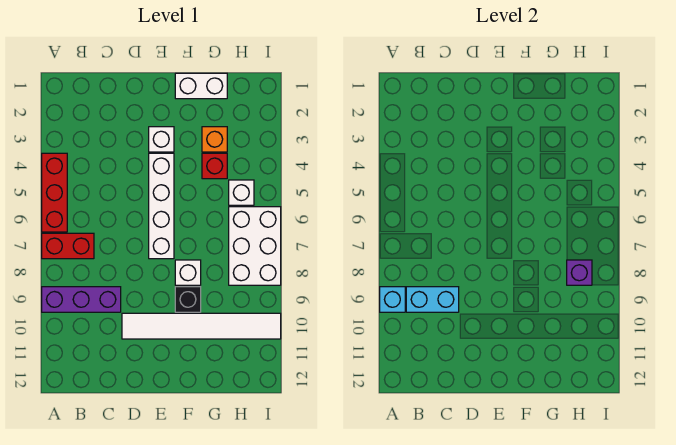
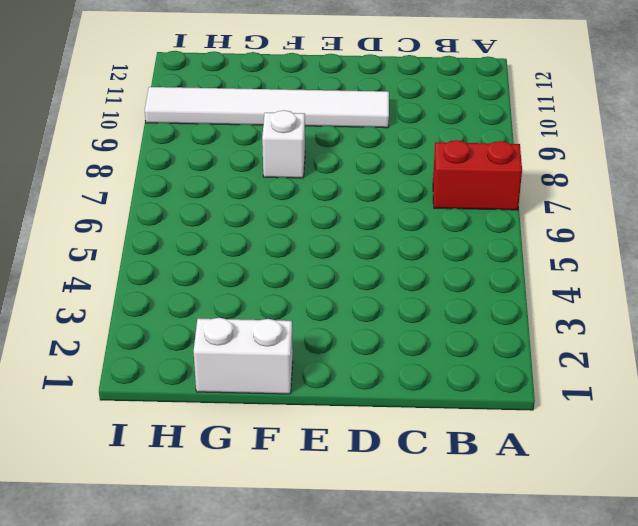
none -> red brick A4:A6 level 1
none -> purple brick A9:C9 level 1
none -> white brick E3 level 1

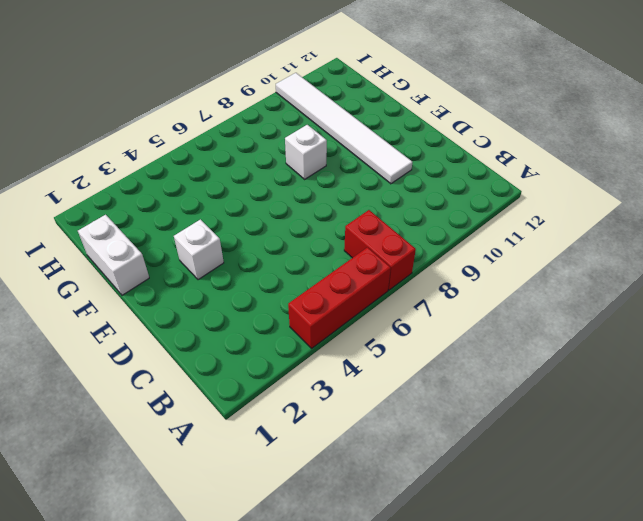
none -> purple brick A9:C9 level 1
none -> white brick E4:E7 level 1
none -> black brick F9 level 1

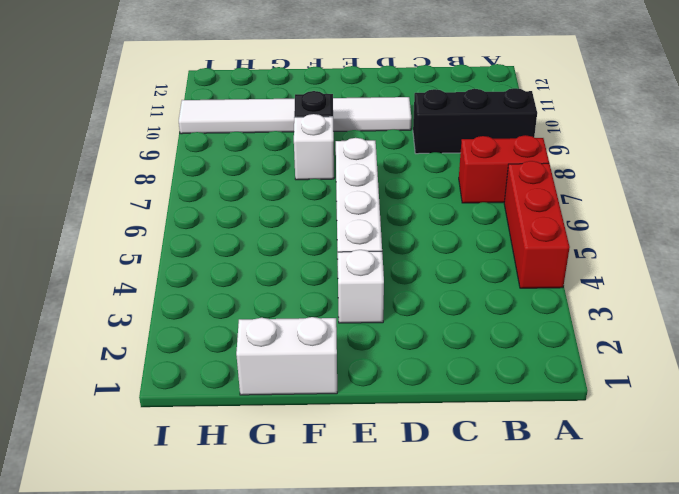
black brick A9:C9 level 1 -> purple brick A9:C9 level 1
none -> orange brick G3 level 1
none -> red brick G4 level 1
none -> white brick H5 level 1

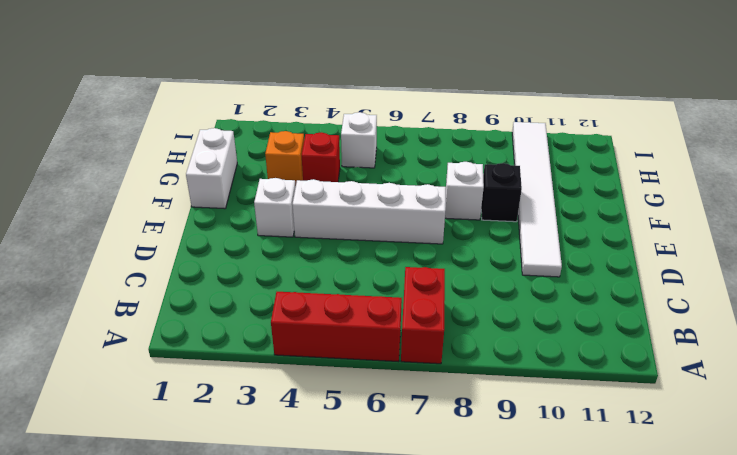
none -> purple brick A9:C9 level 1
none -> white brick H6:I8 level 1
none -> cyan brick A9 level 2

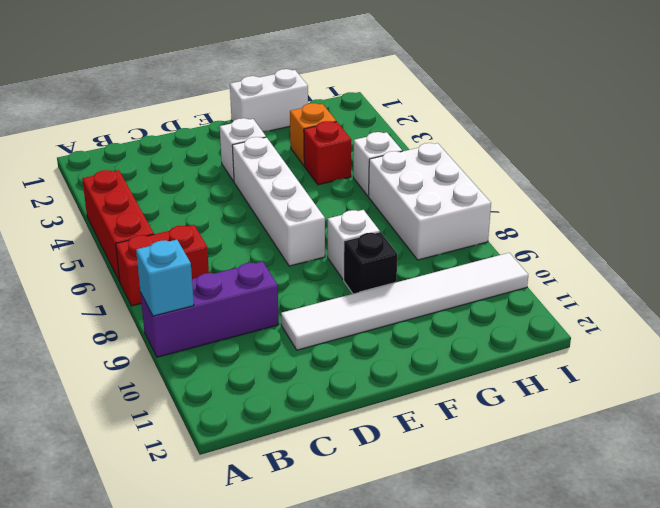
none -> cyan brick B9:C9 level 2
none -> purple brick H8 level 2

